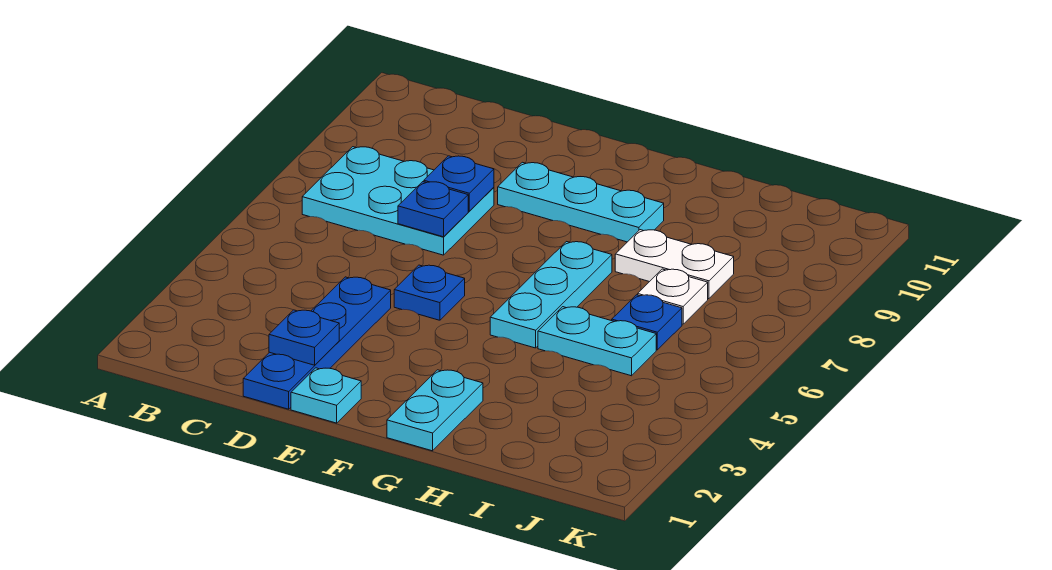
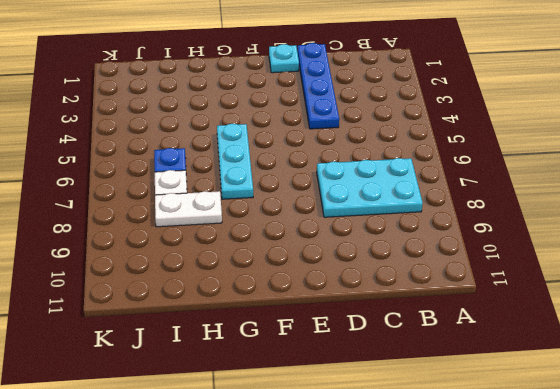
none -> blue plate E5 level 1
none -> cyan plate E9:G9 level 1
none -> cyan plate G1:G2 level 1

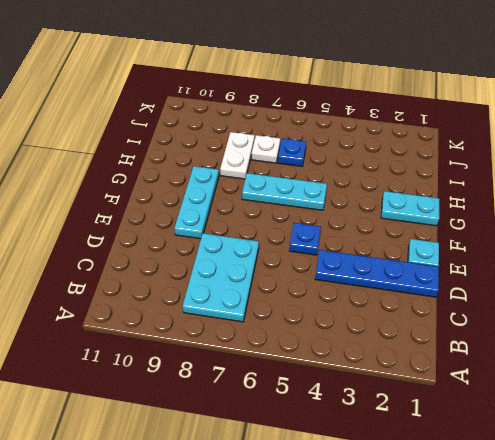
none -> cyan plate H5:I5 level 1
none -> blue plate D2 level 2
none -> blue plate D7 level 2

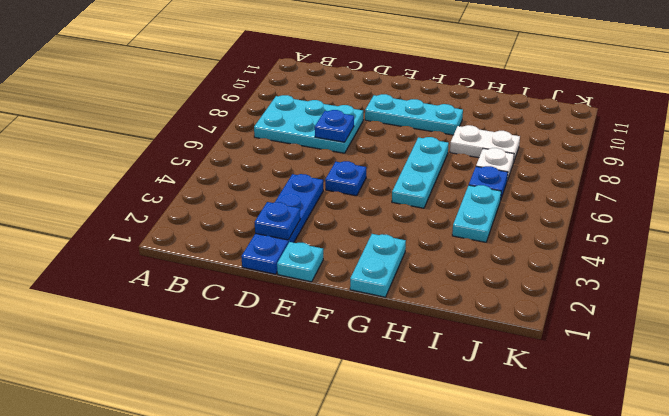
cyan plate I4:I5 level 1 -> cyan plate H5:I5 level 1
none -> blue plate D8 level 2

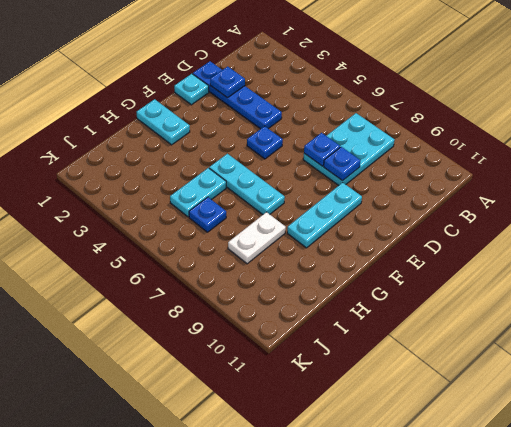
none -> white plate I7 level 1

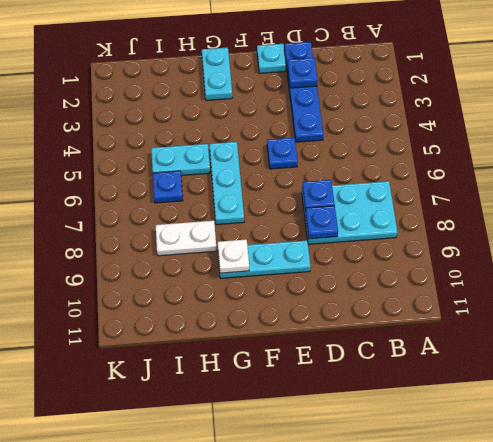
white plate G9 level 2 -> white plate I7 level 1

